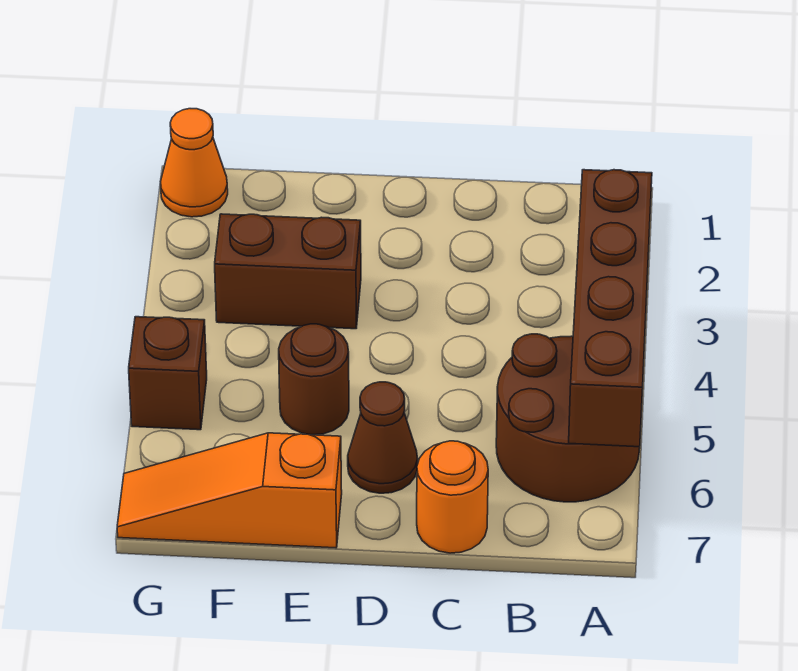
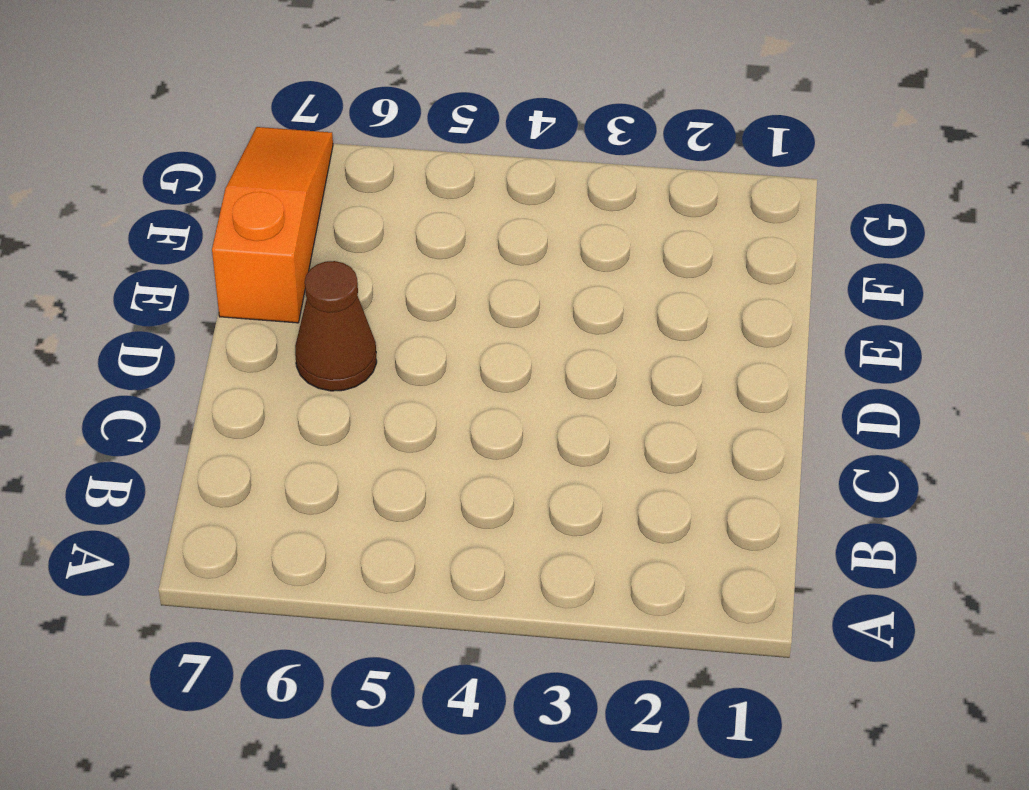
none -> brown round brick A5:B6 level 1
none -> orange round brick C7 level 1

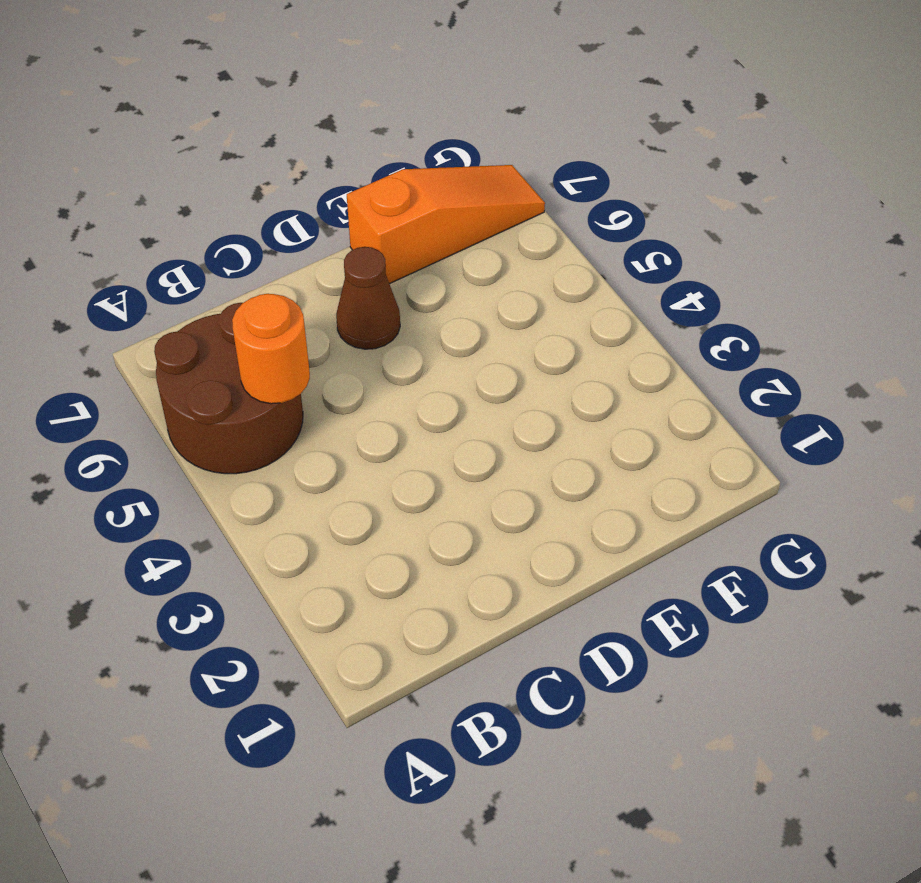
orange round brick B5 level 2 -> orange round brick C7 level 1
none -> brown brick E3:F3 level 1
none -> brown round brick E5 level 1

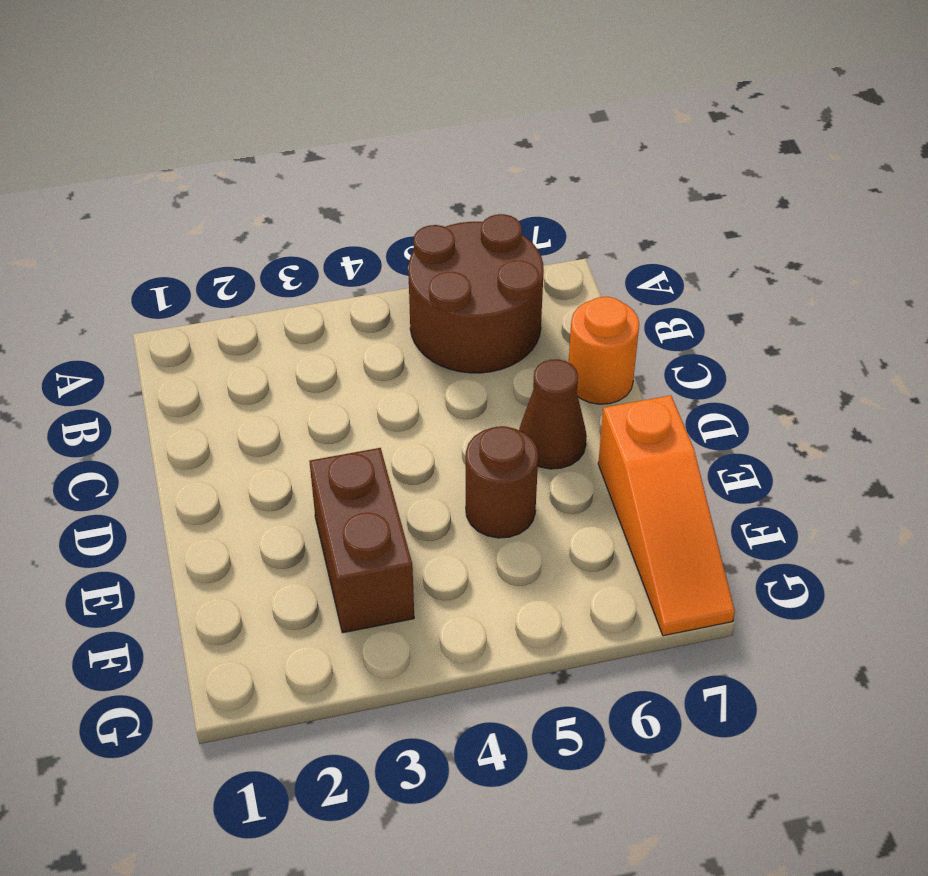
none -> orange cone G1 level 1
none -> brown brick G5 level 1

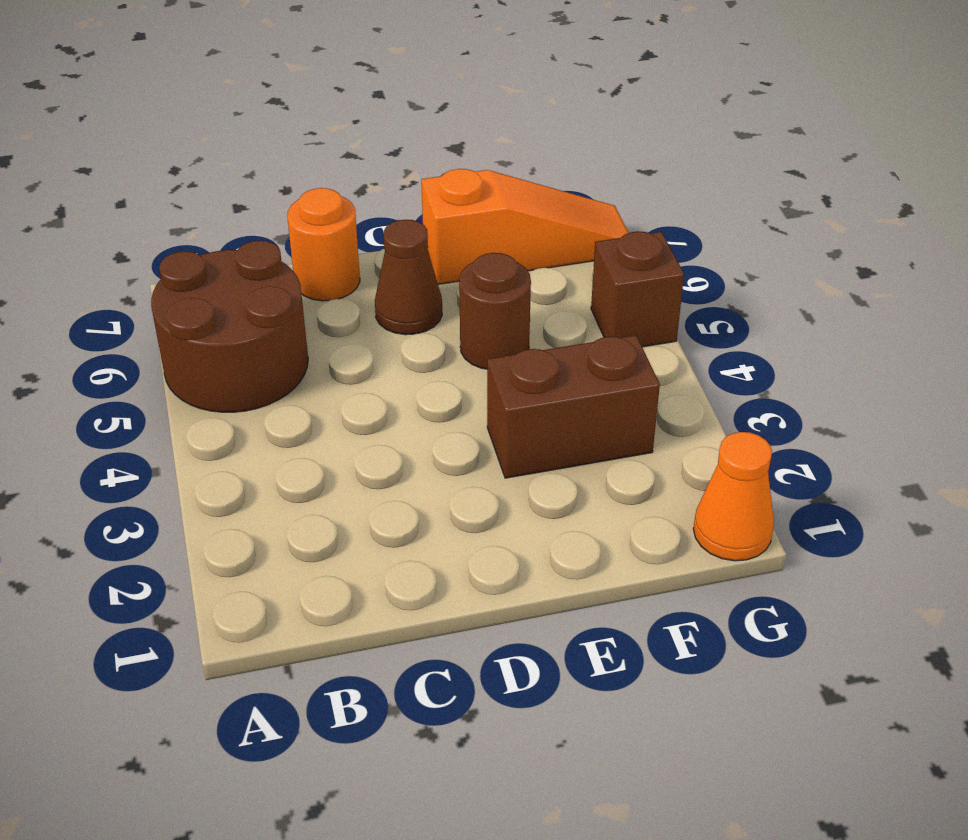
none -> brown brick A3:A6 level 2

